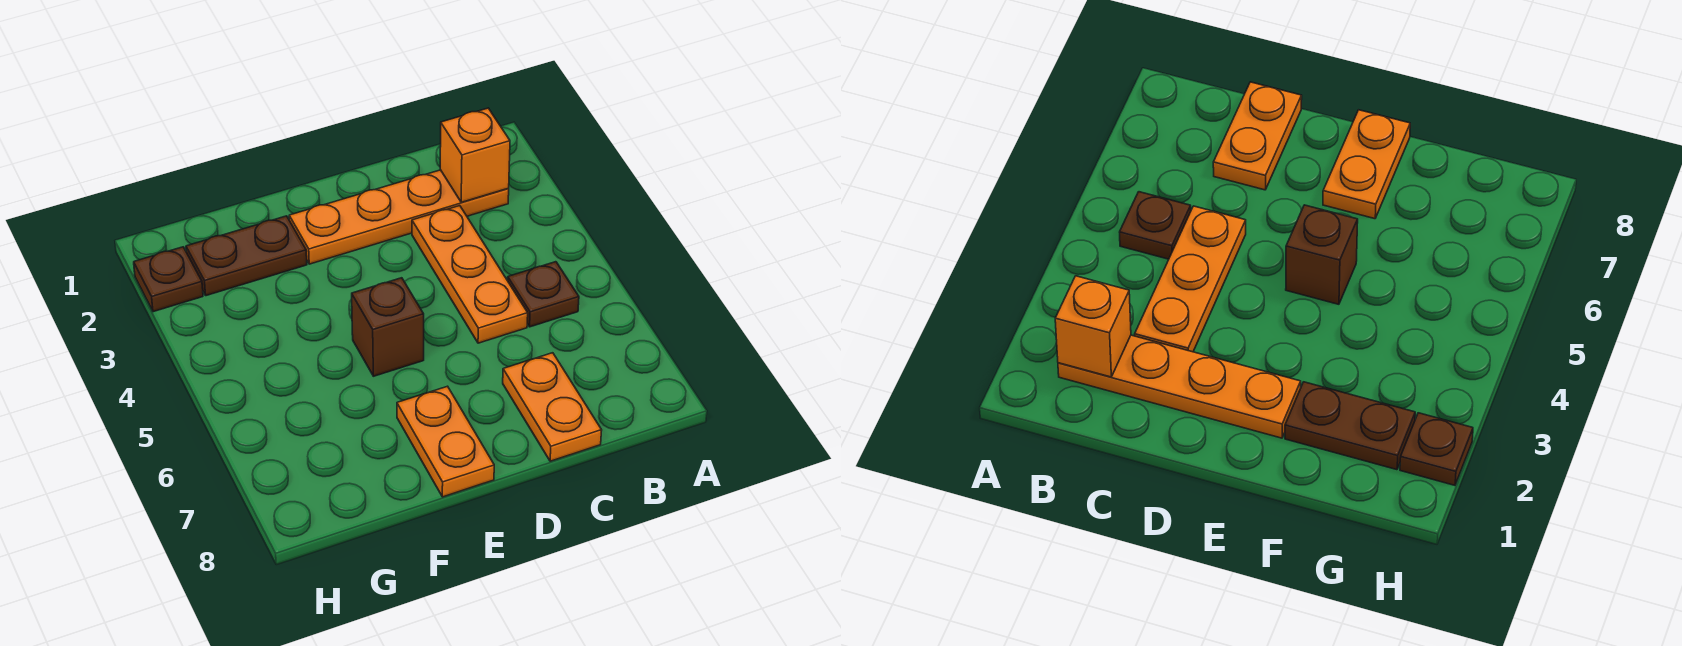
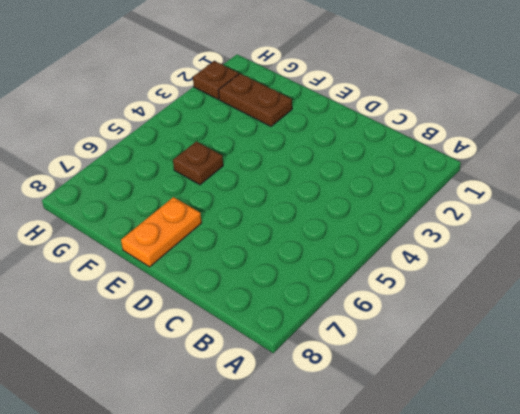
brown plate F5 level 1 -> brown plate B5 level 1
none -> orange plate B2:E2 level 1
none -> orange plate C3:C5 level 1

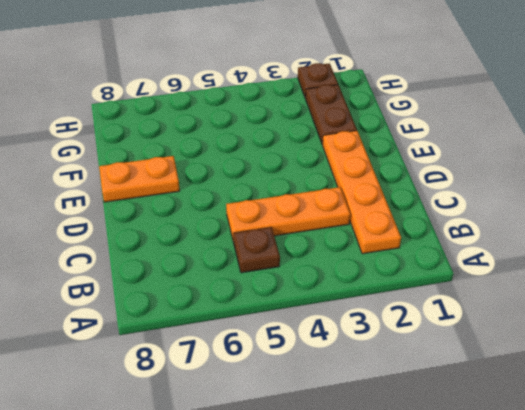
none -> orange plate C7:C8 level 1
none -> brown brick E5 level 1

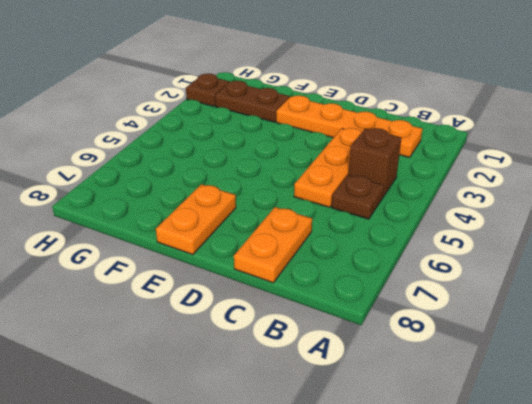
brown brick B4 level 1 -> brown brick E5 level 1
none -> orange brick B2 level 2

